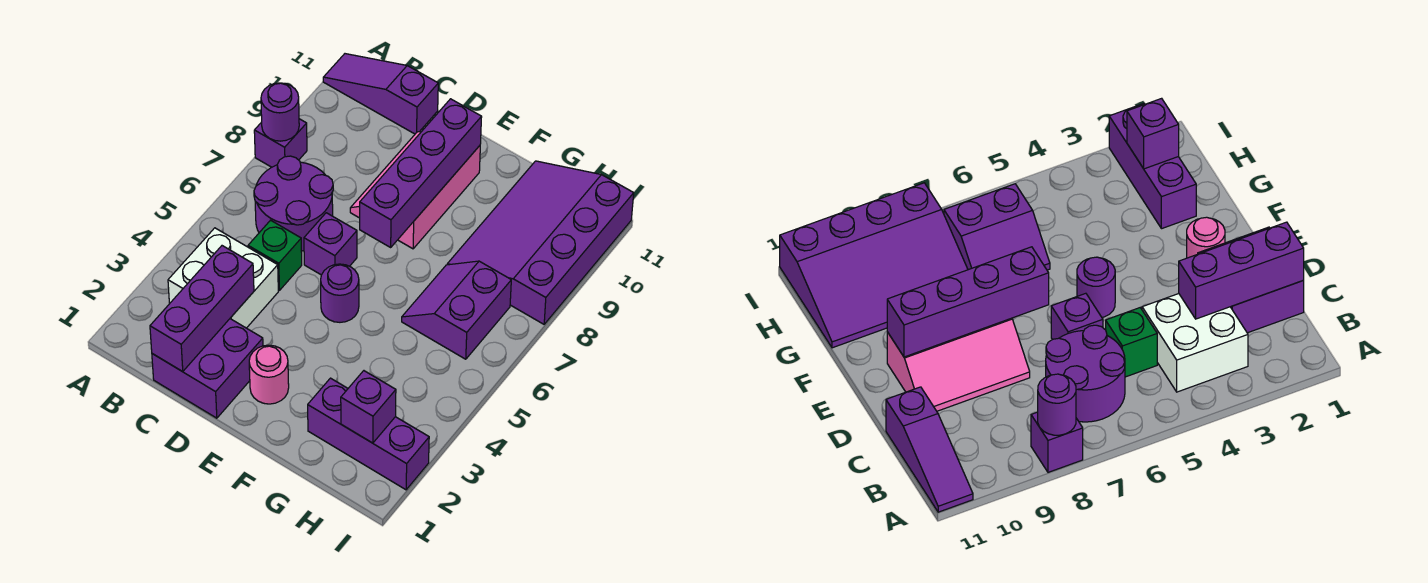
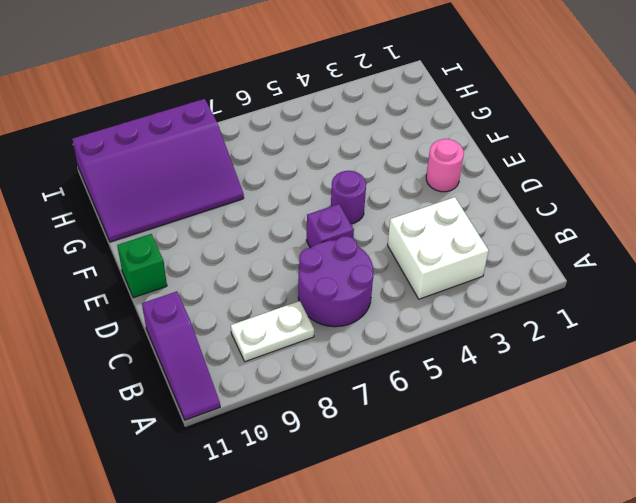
white plate B8:B9 level 1 -> none
green brick E11 level 1 -> green brick C5 level 1
none -> purple brick A8 level 1
none -> purple brick C1:D2 level 1
none -> pink slope D8:E10 level 1 top E

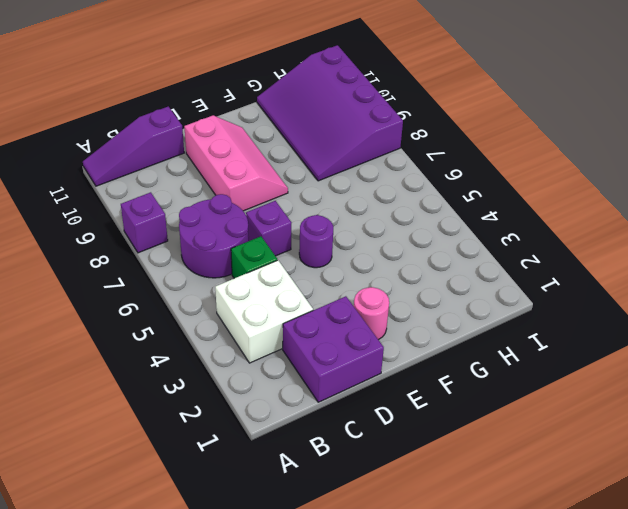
pink slope D8:E10 level 1 top D -> pink slope D8:E10 level 1 top E
none -> purple brick G2:I2 level 1
none -> purple slope G6:H7 level 1 top H
none -> purple round brick A8 level 2

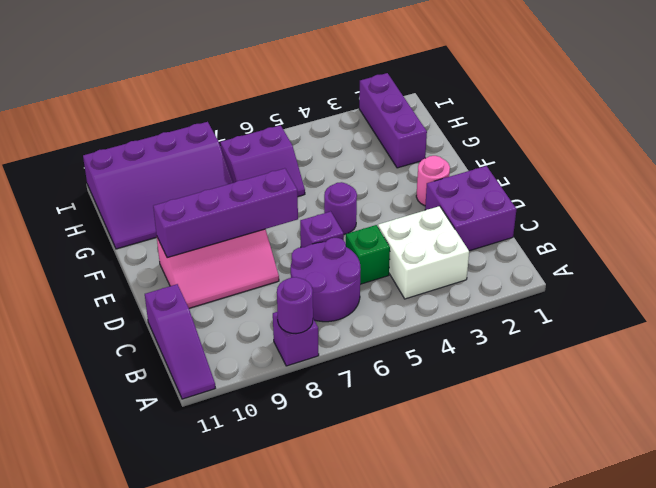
none -> purple brick C1:C3 level 2
none -> purple brick H2 level 2

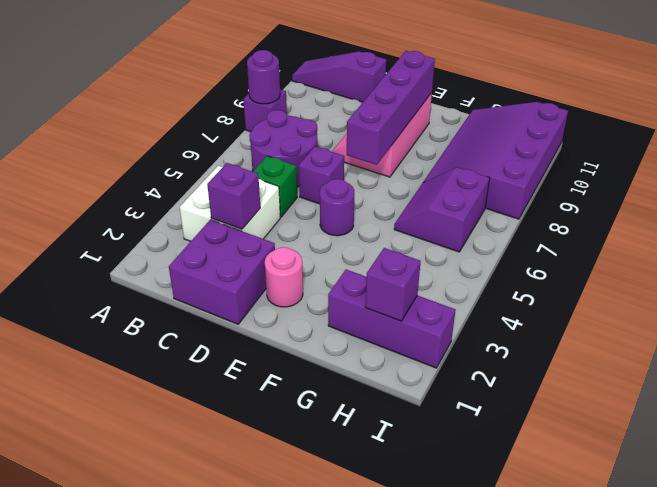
purple brick C3 level 2 -> purple brick C1:C3 level 2

